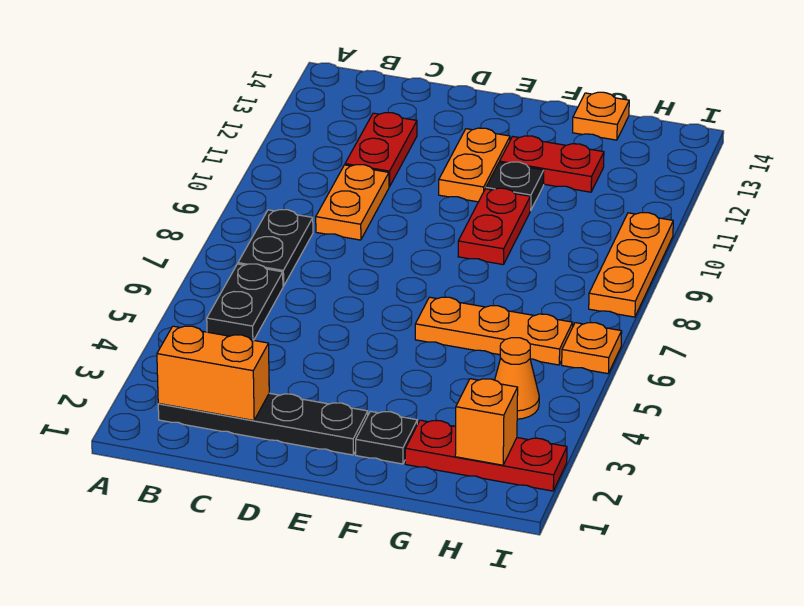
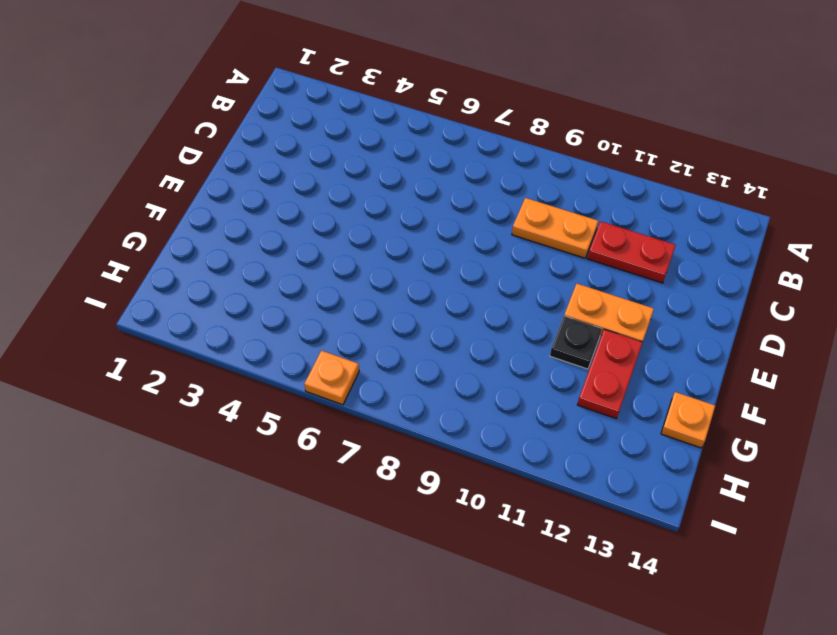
none -> black plate B2:E2 level 1
none -> black plate B5:B6 level 1
none -> black plate B7:B8 level 1

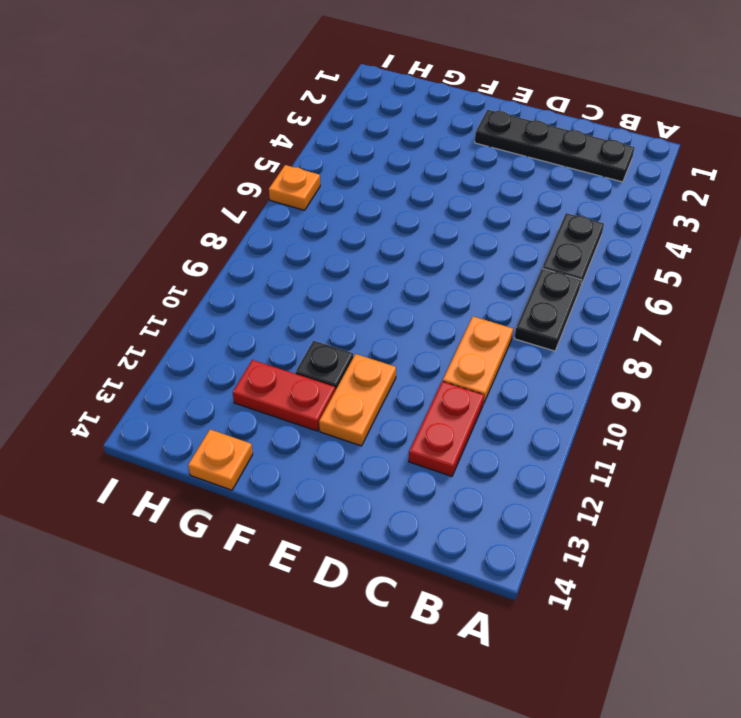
none -> black plate F2 level 1
none -> orange plate F6:H6 level 1
none -> red plate F9:F10 level 1

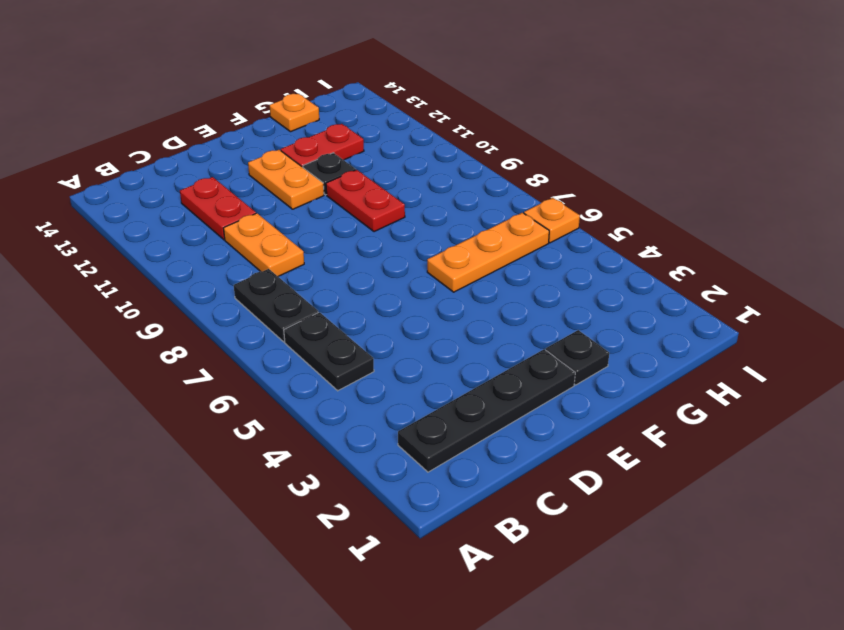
none -> red plate G2:I2 level 1
none -> orange cone H4 level 1
none -> orange plate I8:I10 level 1

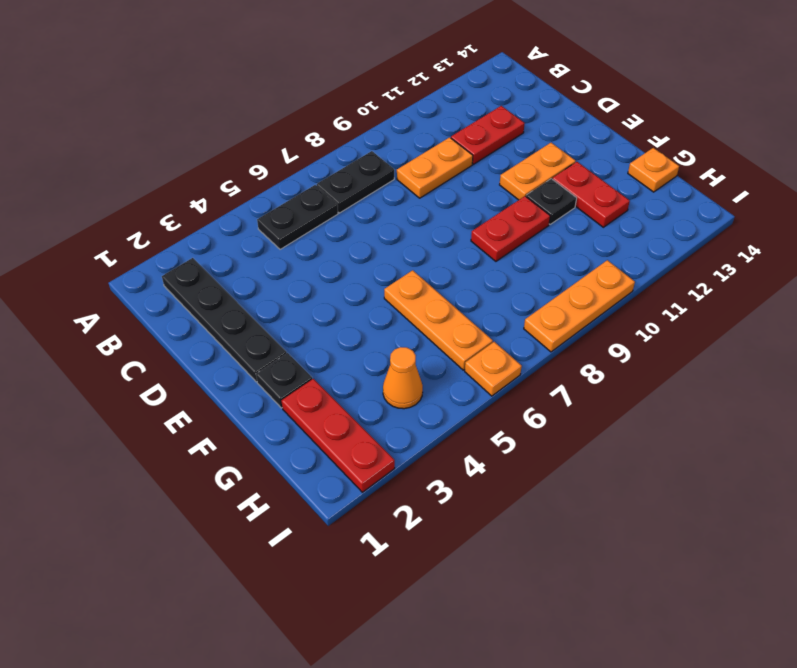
none -> orange brick B2:C2 level 2
none -> orange brick H2 level 2

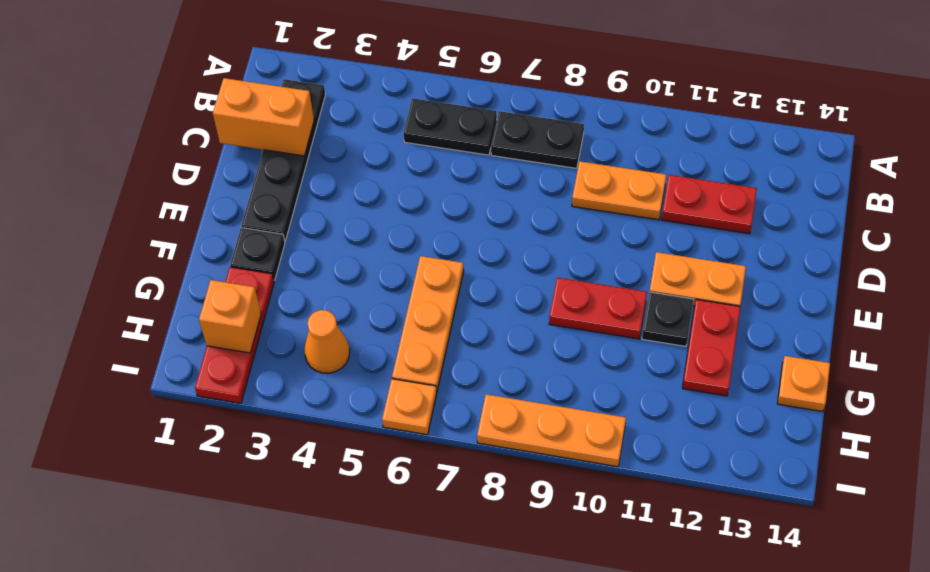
orange brick C1:C2 level 2 -> orange brick B2:C2 level 2

